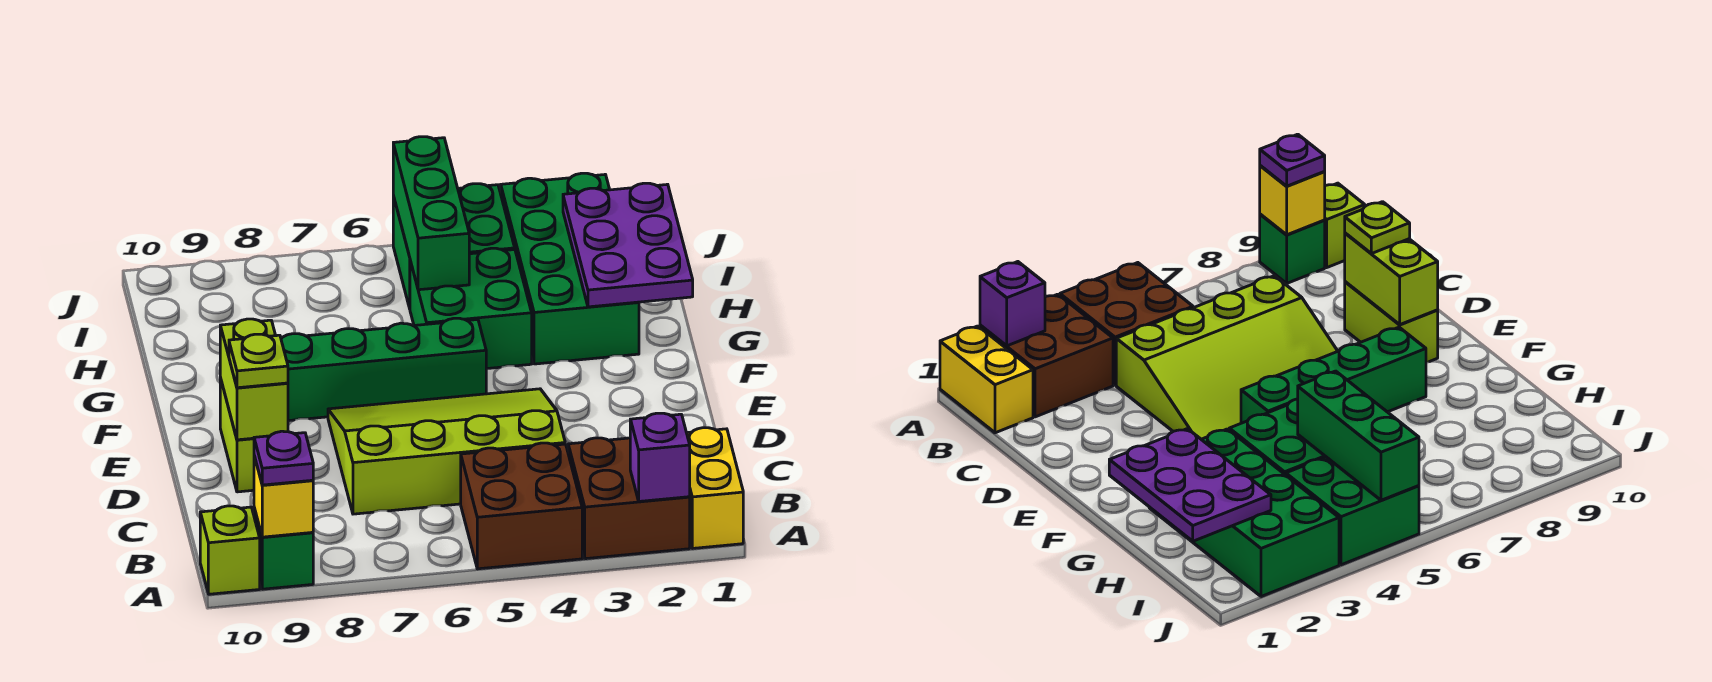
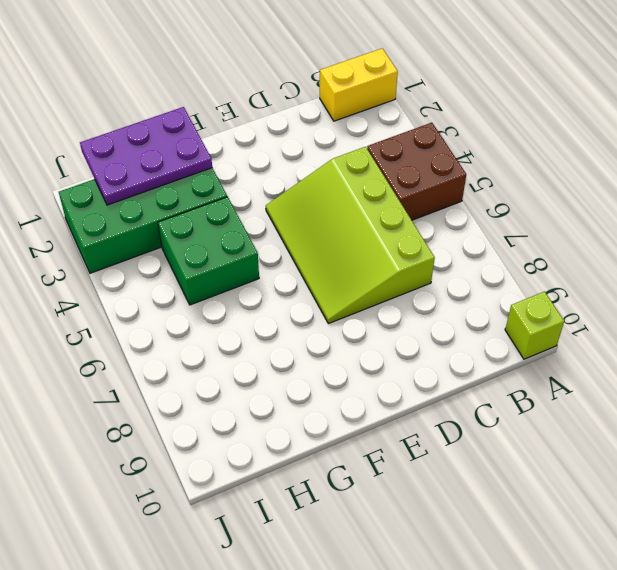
none -> brown brick A2:B3 level 1
none -> green brick A9 level 1
none -> lime brick D9:E9 level 1

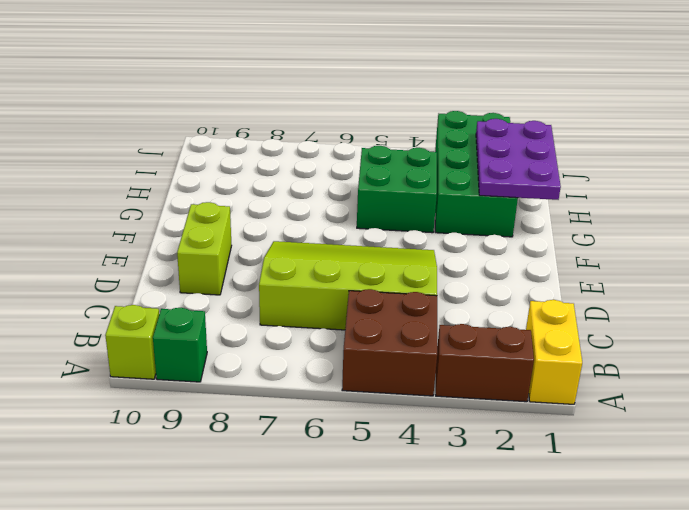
brown brick A2:A3 level 1 -> brown brick A2:B3 level 1
none -> green brick F5:F8 level 1
none -> green brick I4:J5 level 1
none -> purple brick A2 level 2

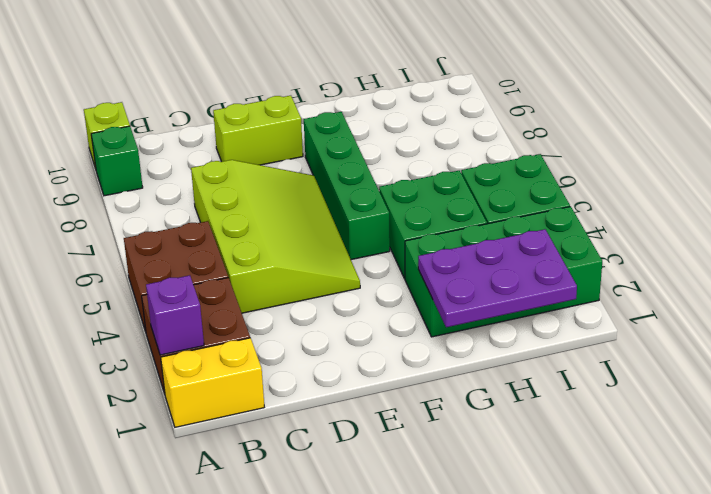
none -> yellow brick A9 level 2
none -> lime brick D9:E9 level 2
none -> green brick H5:J5 level 2

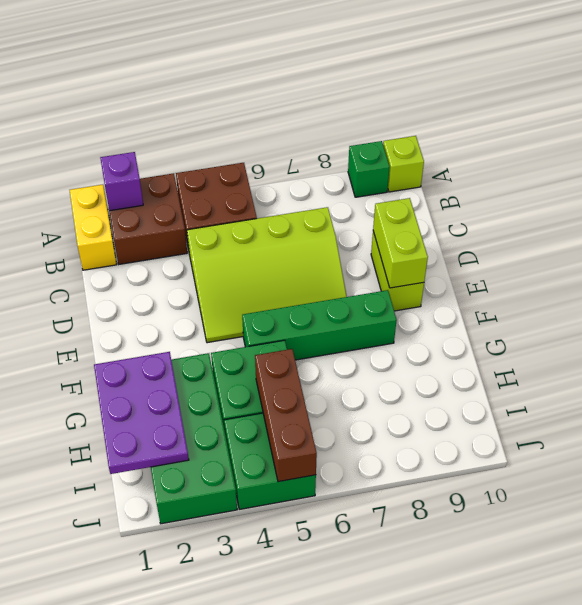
brown brick H5:J5 level 2 -> green brick H5:J5 level 2
none -> yellow brick A9 level 2
none -> purple plate A9 level 3
none -> lime plate D9 level 3

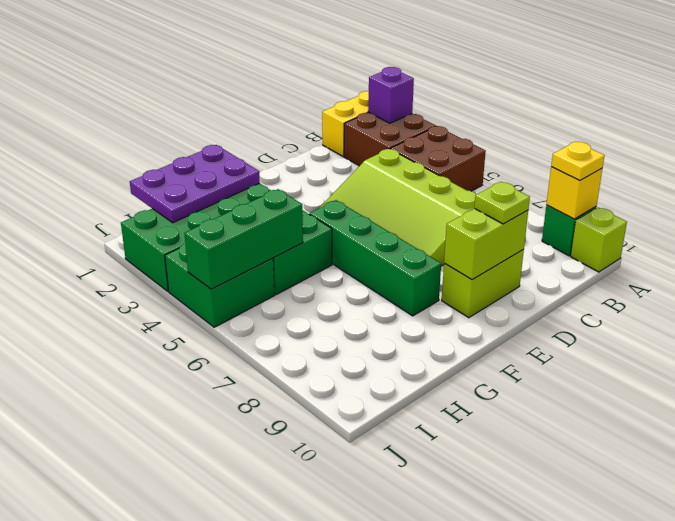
yellow plate A9 level 3 -> purple plate A9 level 3

